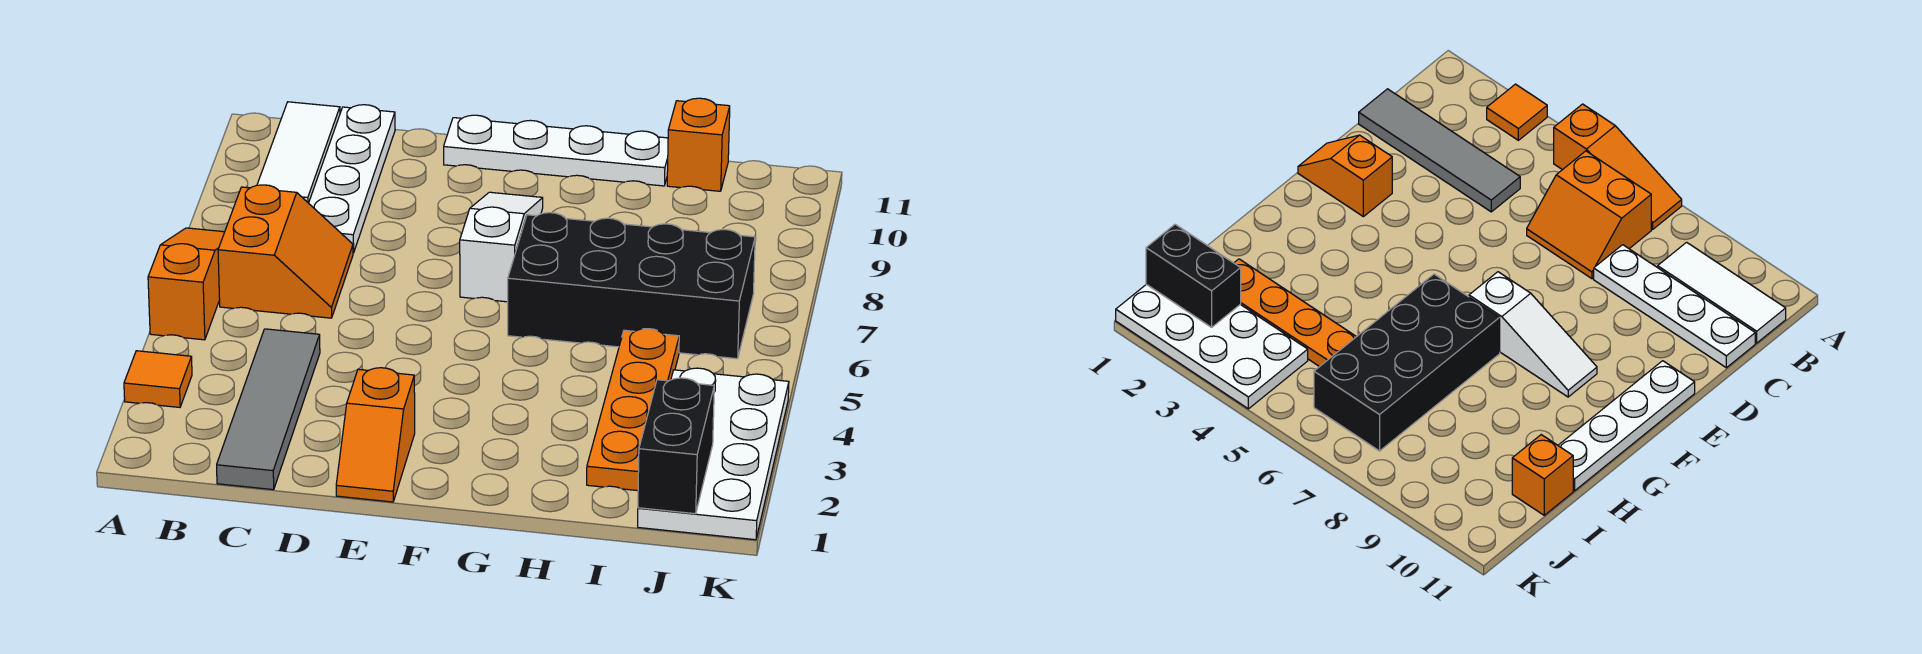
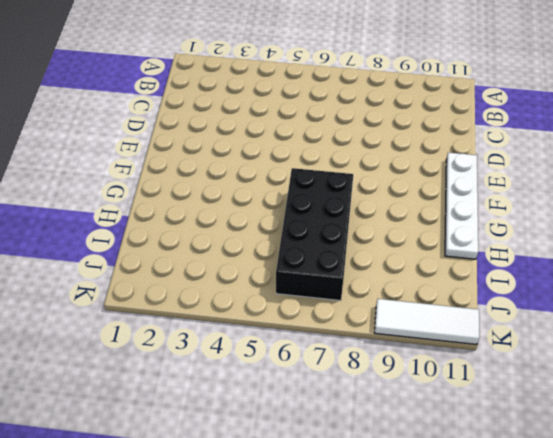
white tile K9:K11 level 1 -> white tile B9:B11 level 1
none -> orange tile A3 level 1
none -> orange slope A5:A7 level 1 top 5
none -> orange slope B6:C7 level 1 top B

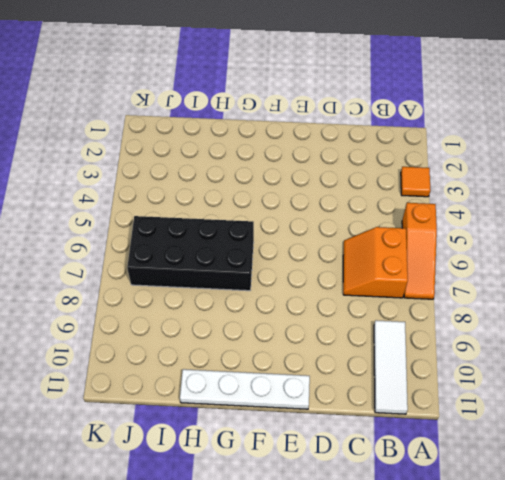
none -> grey tile C1:C4 level 1
none -> white plate C8:C11 level 1
none -> orange slope E1:E2 level 1 top 2

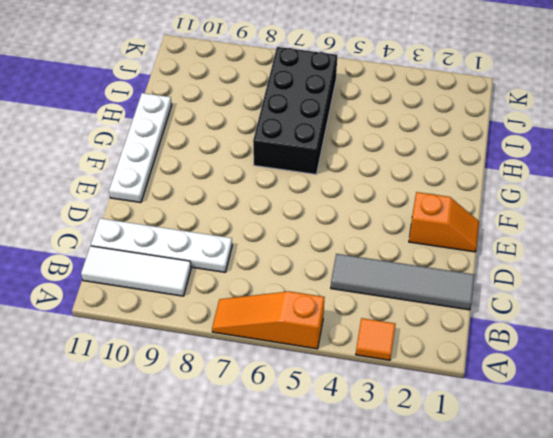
none -> orange slope B6:C7 level 1 top B
none -> white slope F7:F9 level 1 top 7
none -> orange plate I2:I5 level 1

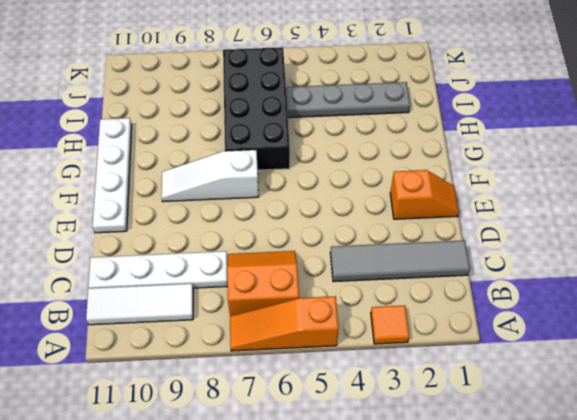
grey plate I2:I5 level 1 -> orange plate I2:I5 level 1
none -> orange brick I11 level 1
none -> white plate J1:K4 level 1
none -> black brick J1:J2 level 2

